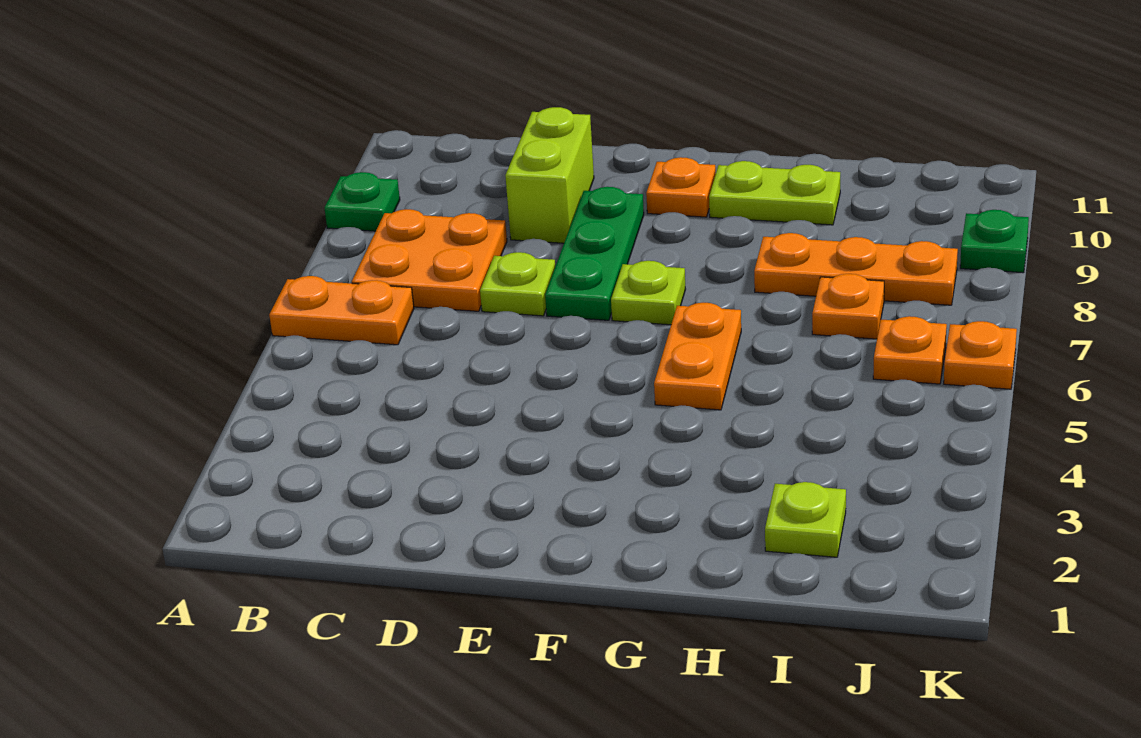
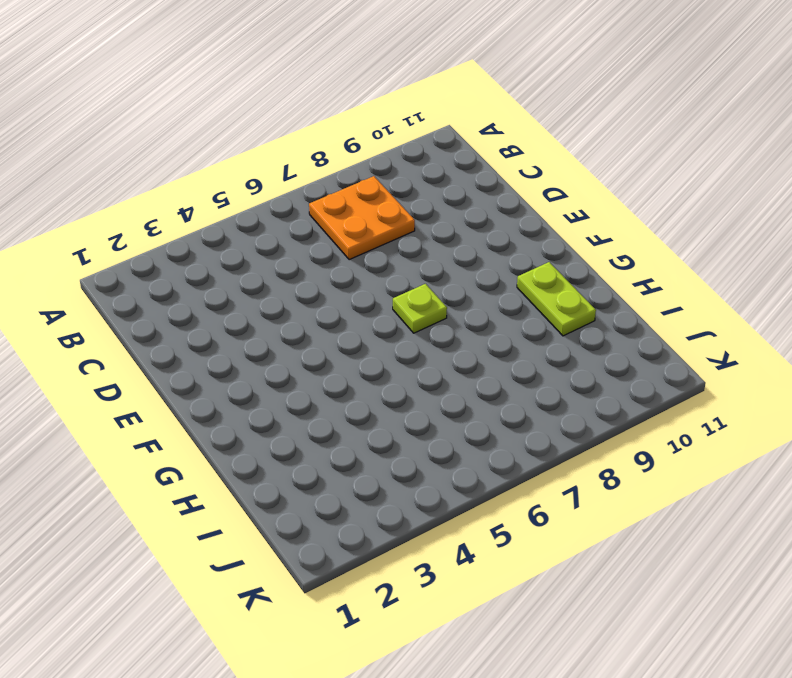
none -> orange plate A6:B6 level 1
none -> green plate A9 level 1
none -> lime plate D7 level 1

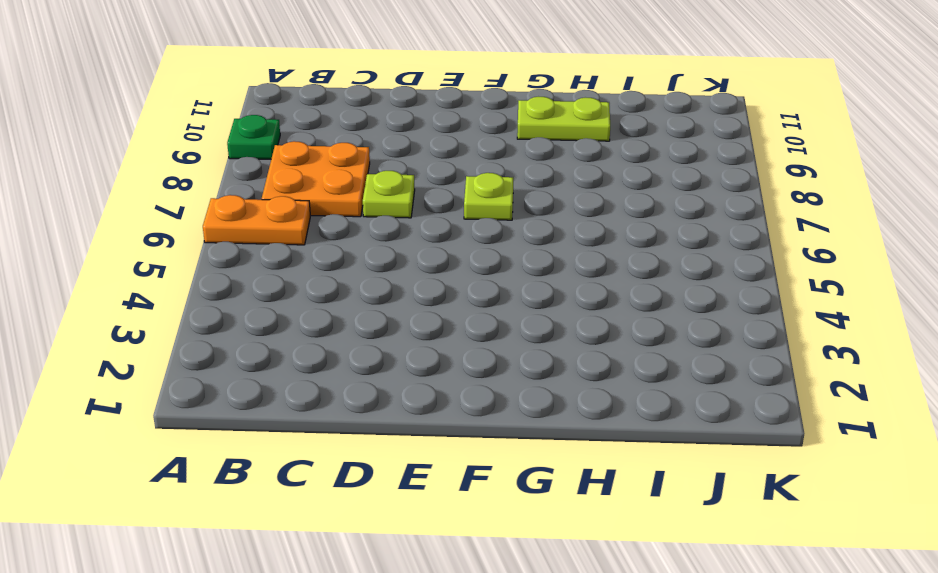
none -> lime brick D9:D10 level 1
none -> green plate E7:E9 level 1
none -> orange plate F10 level 1

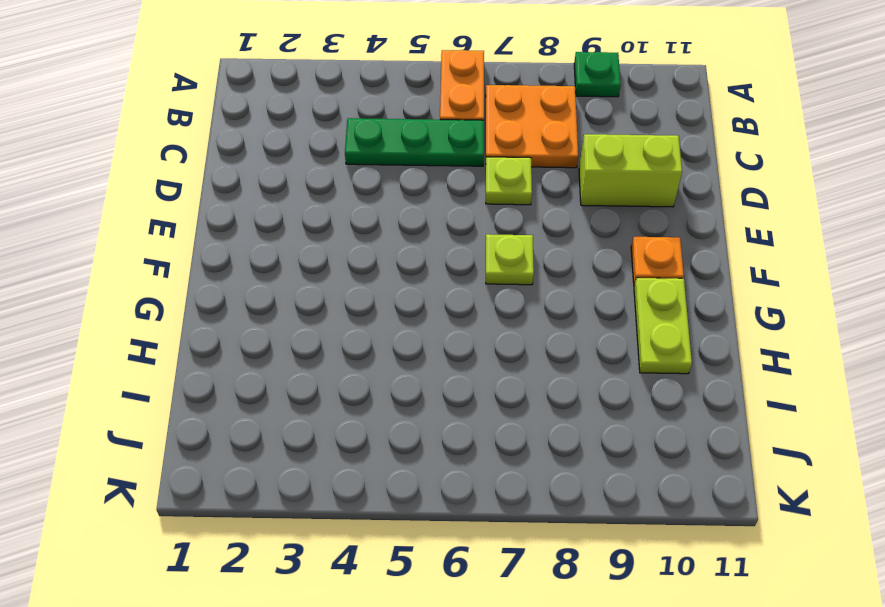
green plate C4:C6 level 1 -> green plate E7:E9 level 1
none -> orange plate G5:G6 level 1
none -> orange plate H8:J8 level 1
none -> lime plate I2 level 1

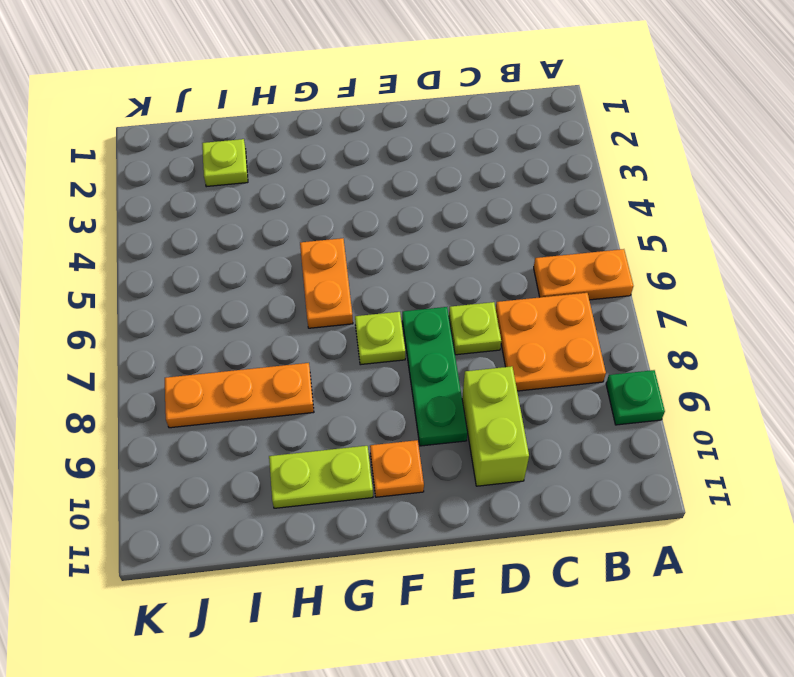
none -> orange plate I7 level 1
none -> orange plate J6 level 1
none -> orange plate K6 level 1

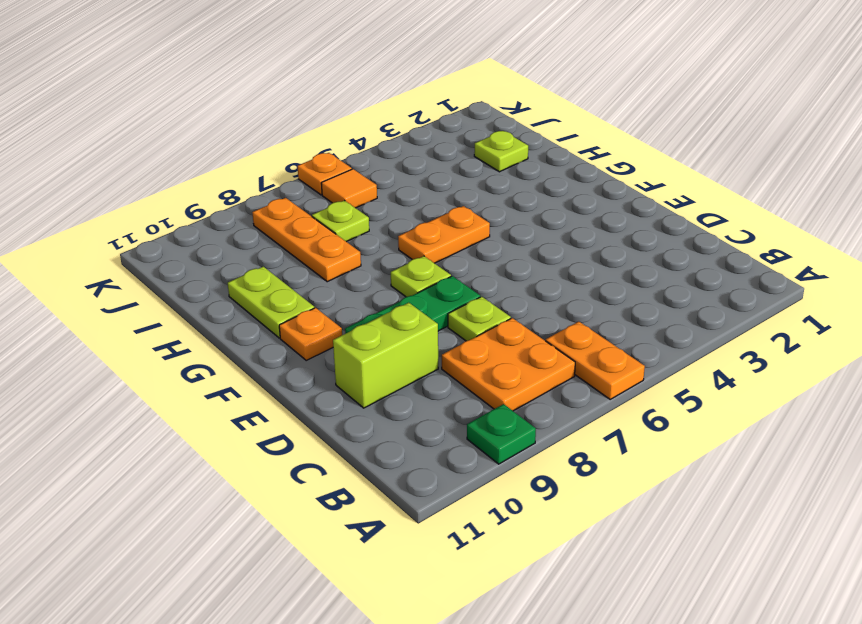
lime plate I7 level 1 -> orange plate I7 level 1
orange tile J6 level 1 -> orange plate J6 level 1
none -> green plate K9 level 1

